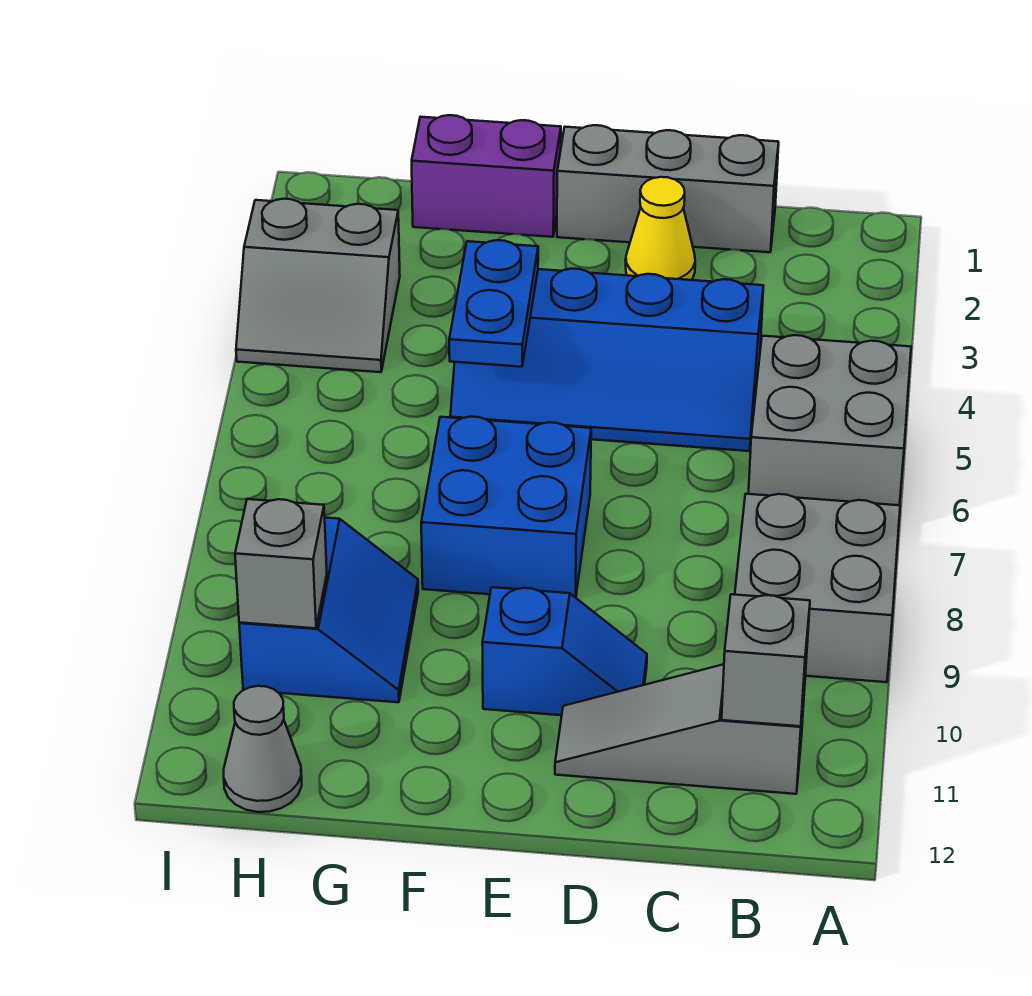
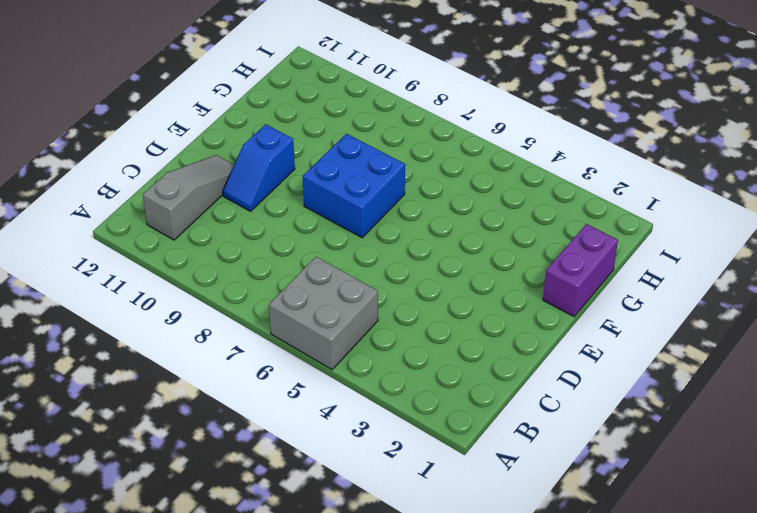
none -> grey brick A8:B9 level 1
none -> grey brick C1:E1 level 1
none -> blue slope C4:F5 level 1 top 4

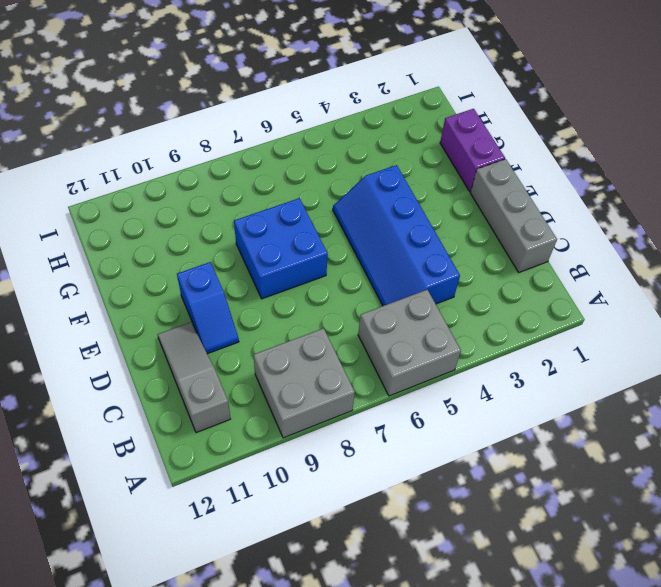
none -> yellow cone D2 level 1
none -> blue slope G9:H10 level 1 top H
none -> grey slope H3:I4 level 1 top 3

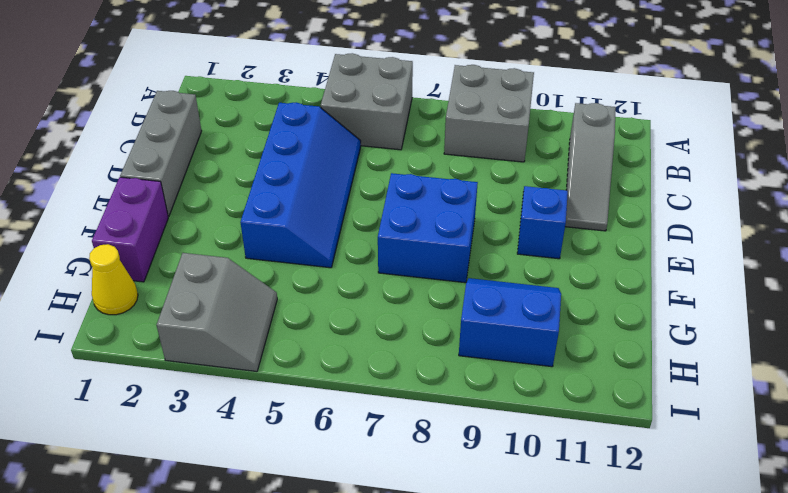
yellow cone H1 level 1 -> yellow cone D2 level 1
none -> grey cone H12 level 1
none -> grey brick B11 level 2
none -> blue plate F4:F5 level 2

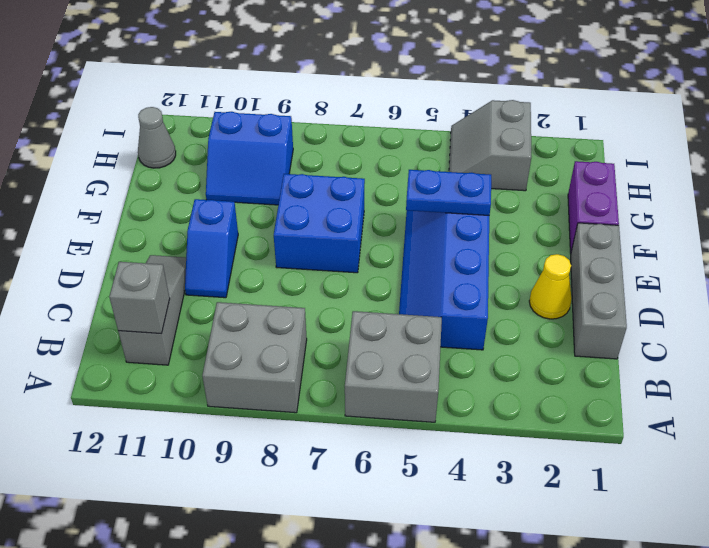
none -> grey brick H10 level 2

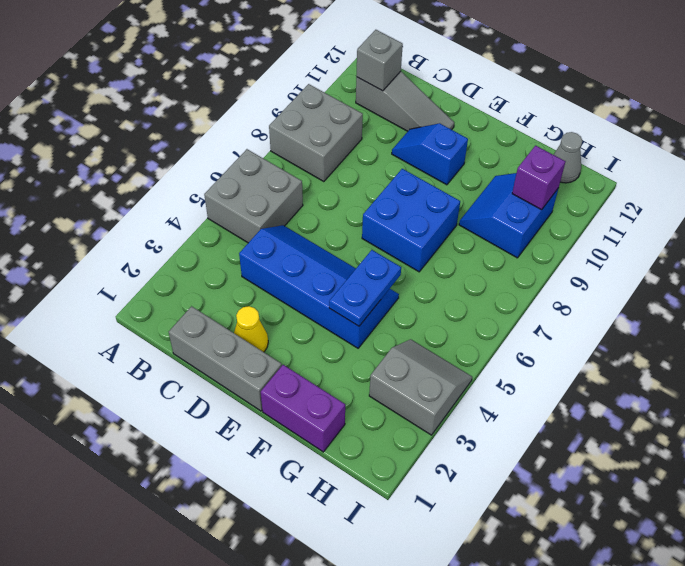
purple brick H10 level 2 -> grey brick H10 level 2

